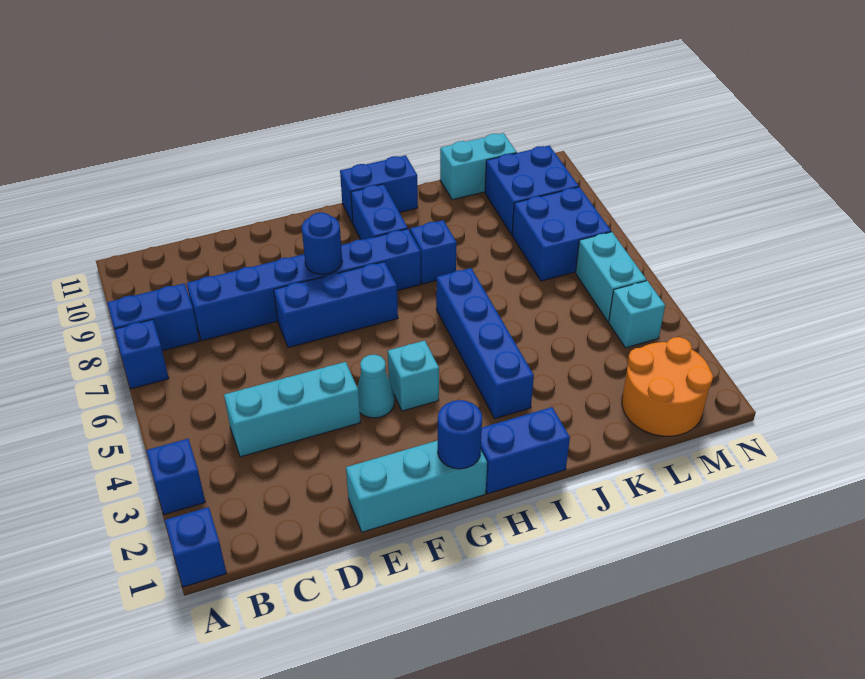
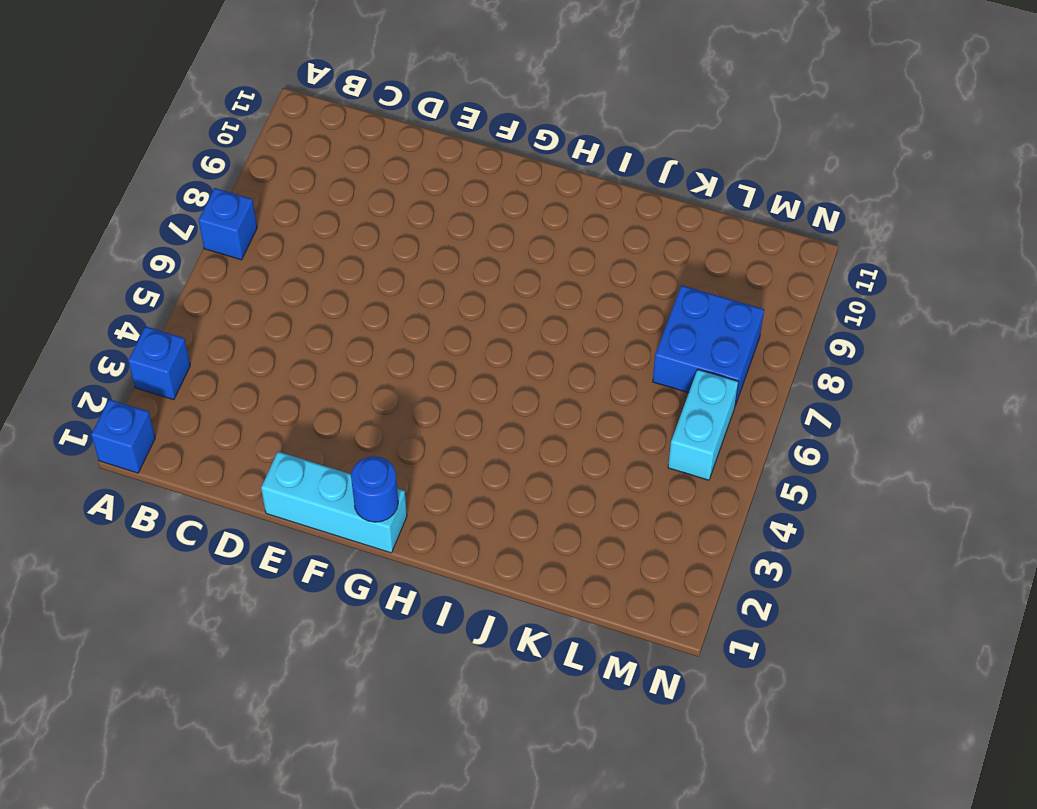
none -> blue brick A8:B8 level 1
none -> cyan brick C4:E4 level 1
none -> blue brick C8:H8 level 1

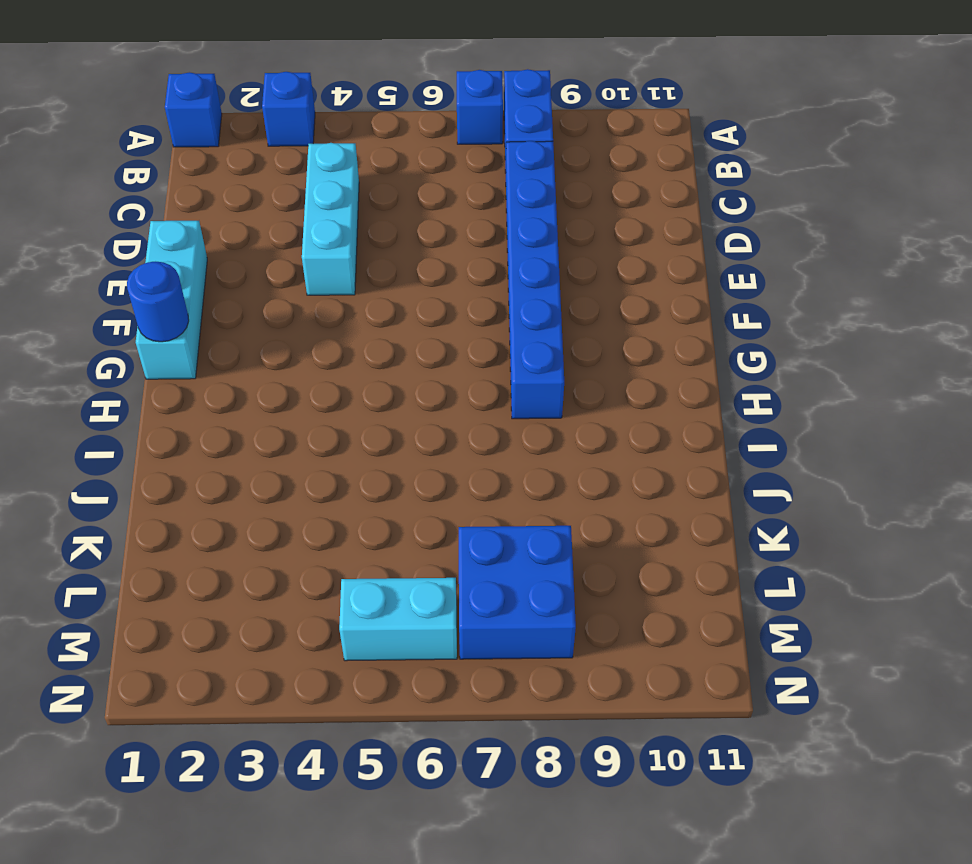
none -> blue brick E7:G7 level 1
none -> cyan cone F4 level 1
none -> cyan brick G4 level 1

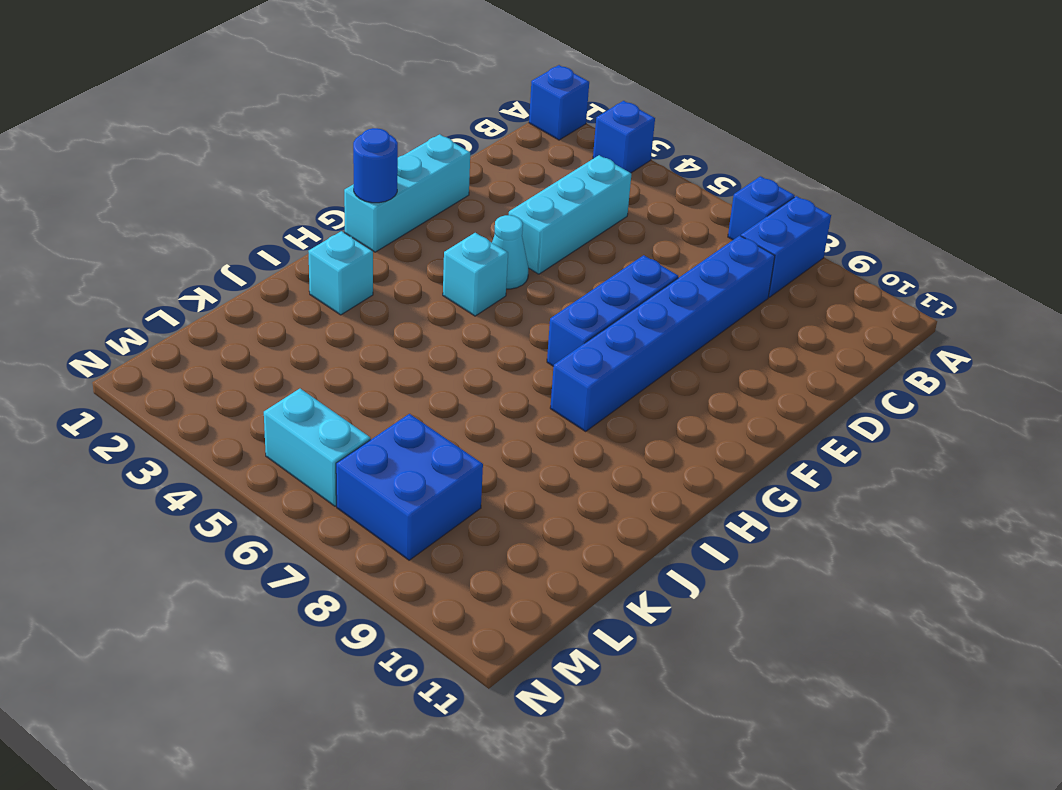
cyan brick I2 level 1 -> cyan brick M4 level 1
none -> blue brick H1:I1 level 1
none -> blue brick H9:H10 level 1
none -> blue brick H11:I11 level 1

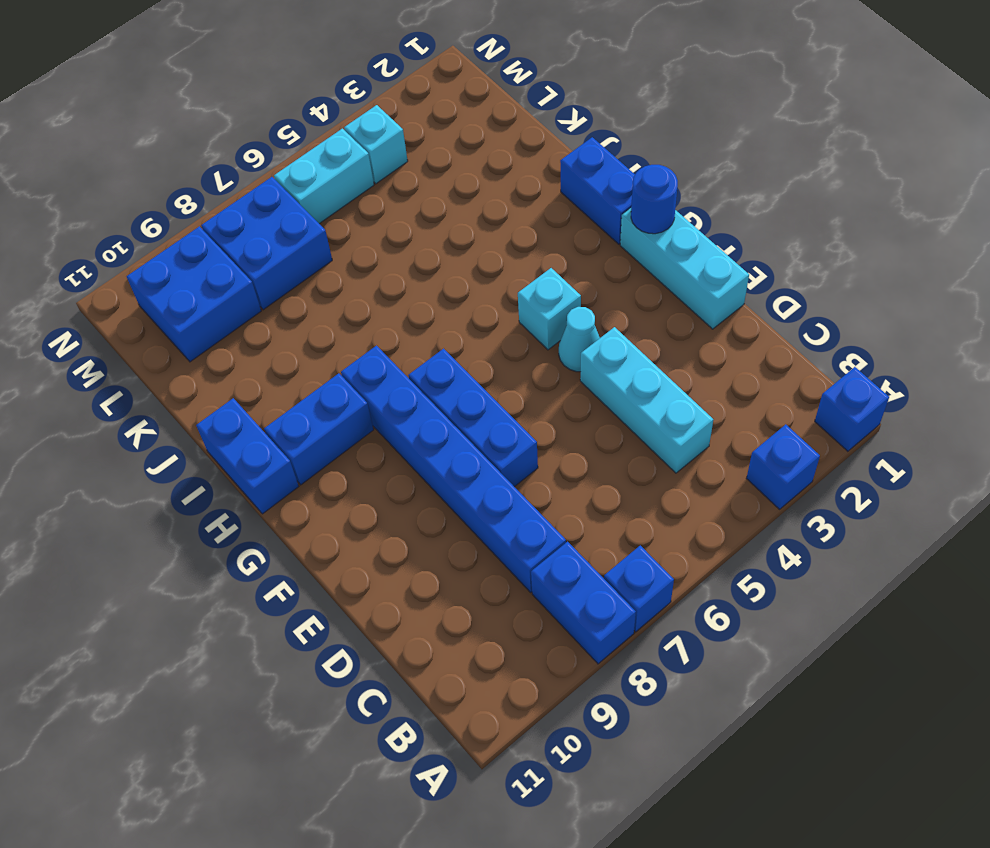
none -> blue brick I3:I6 level 1
none -> blue brick I8 level 1
none -> cyan brick K11:L11 level 1

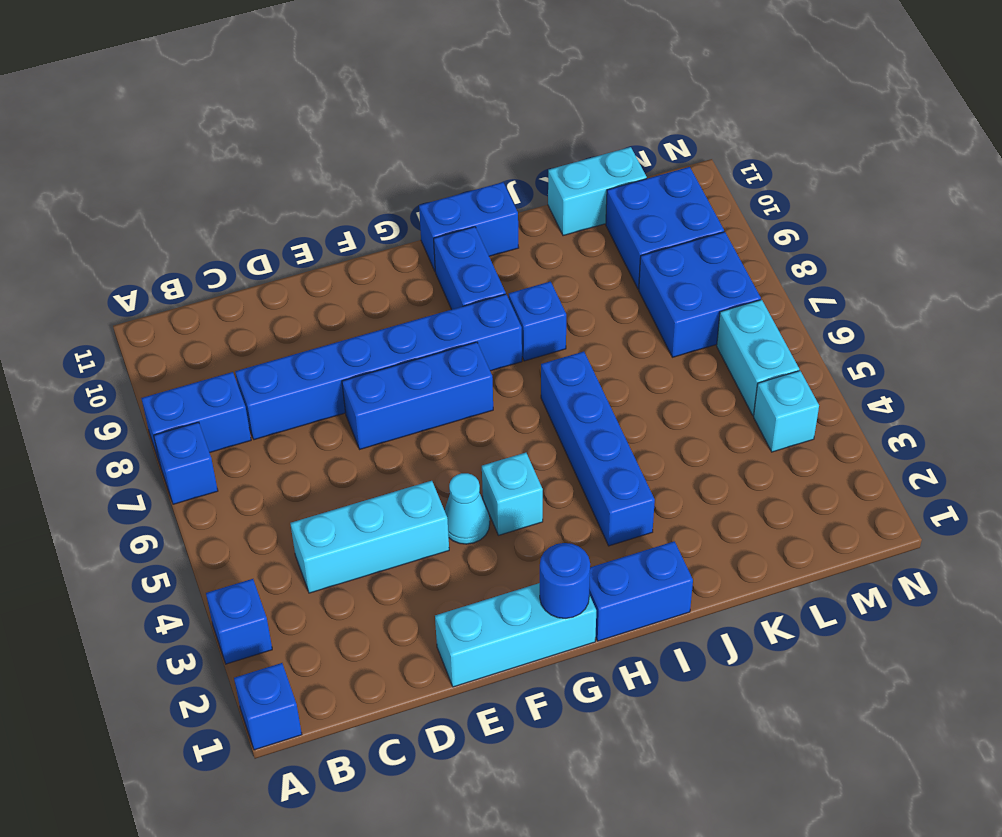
none -> orange round brick L1:M2 level 1
none -> blue round brick F8 level 2

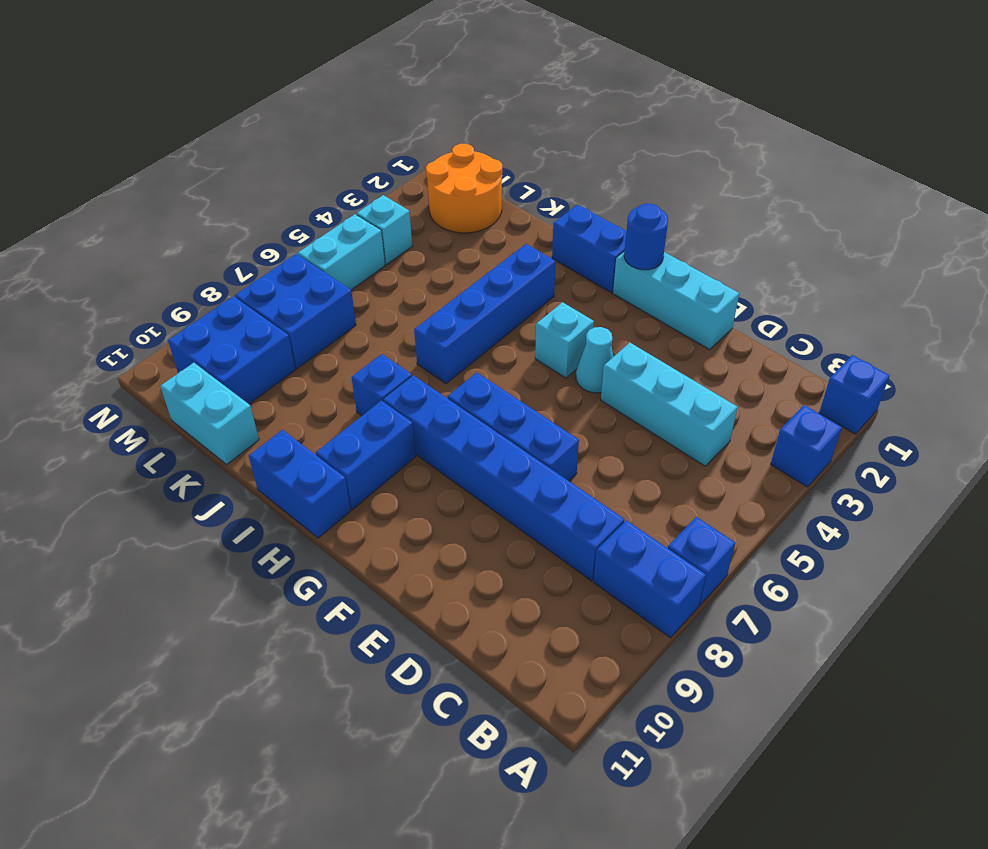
none -> blue round brick F8 level 2

